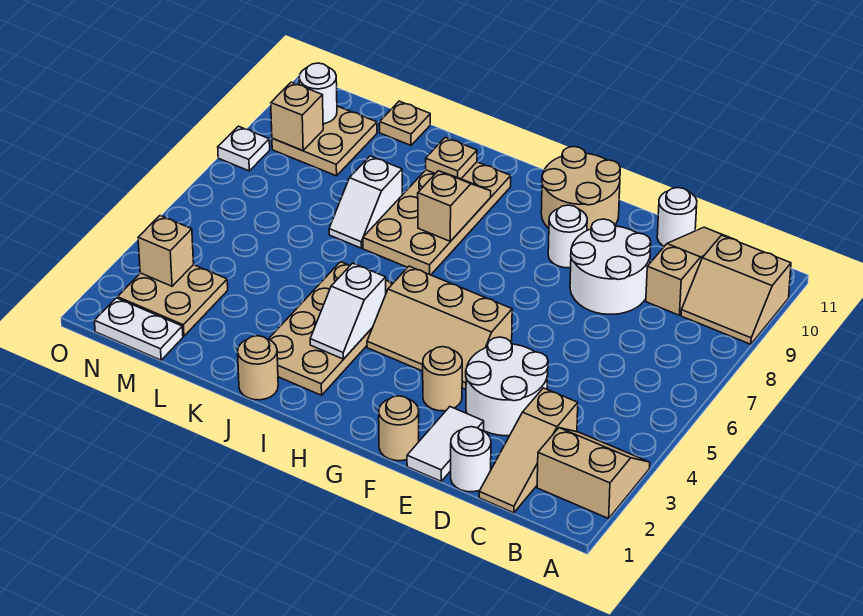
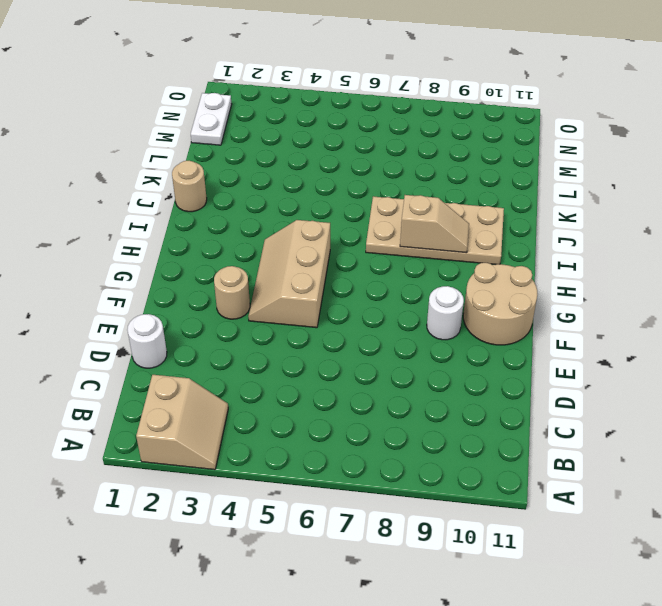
none -> tan slope A9:B10 level 1 top 10
none -> tan slope C1:C3 level 1 top 3
none -> tan slope C9:C11 level 1 top 9

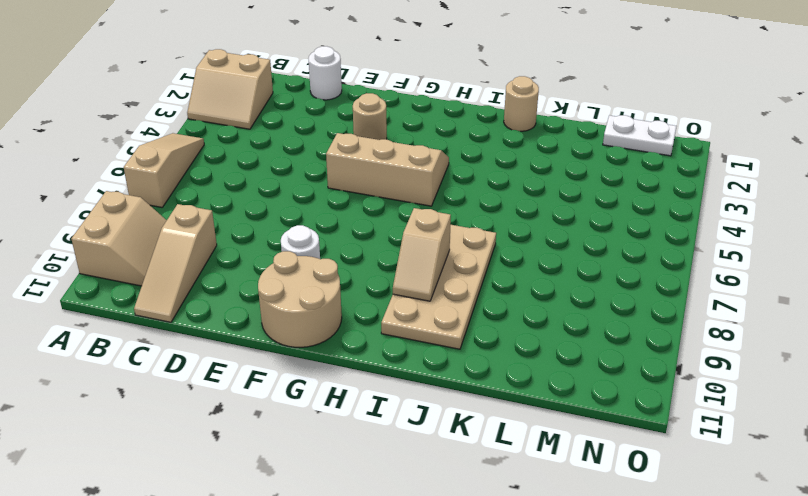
tan slope A5:A7 level 1 top 7 -> tan slope C1:C3 level 1 top 3
tan slope A9:B10 level 1 top A -> tan slope A9:B10 level 1 top 10
none -> white round brick D3:E4 level 1
none -> white round brick D8:E9 level 1
none -> white round brick D11 level 1

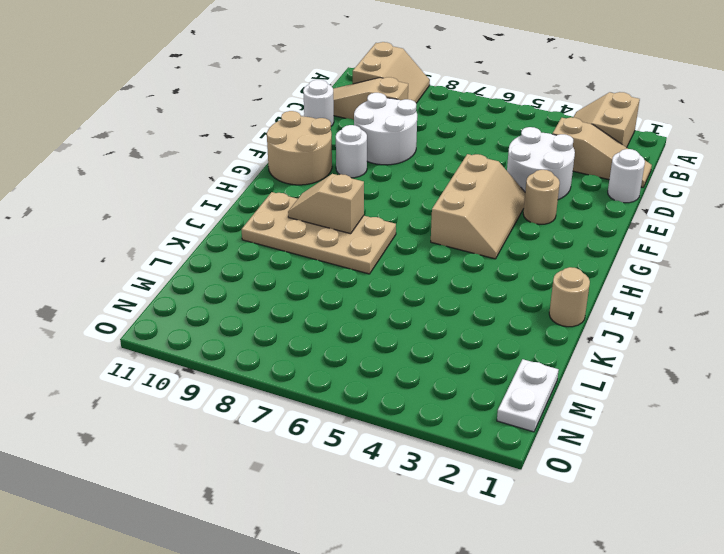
none -> white tile E1:E2 level 1
none -> tan round brick F1 level 1
none -> tan plate I2:J5 level 1

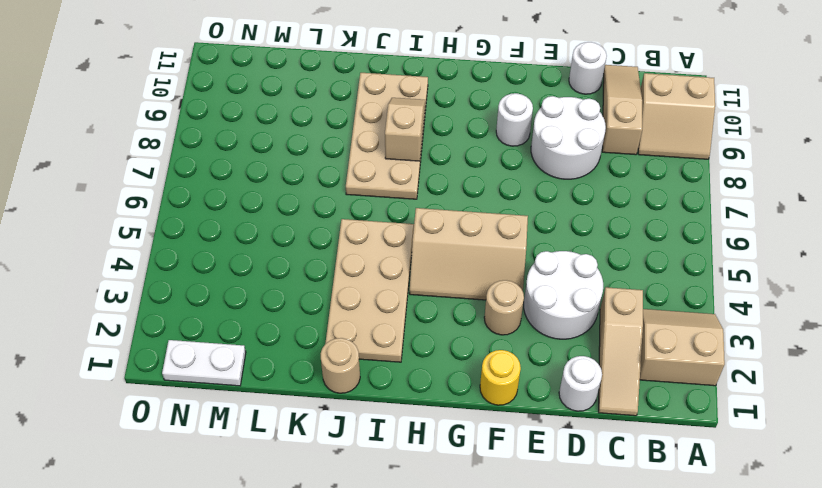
yellow round brick F1 level 1 -> tan round brick F1 level 1
none -> white tile E1:E2 level 1
none -> tan round brick F10:G11 level 1
none -> white slope K7:K8 level 1 top 8

